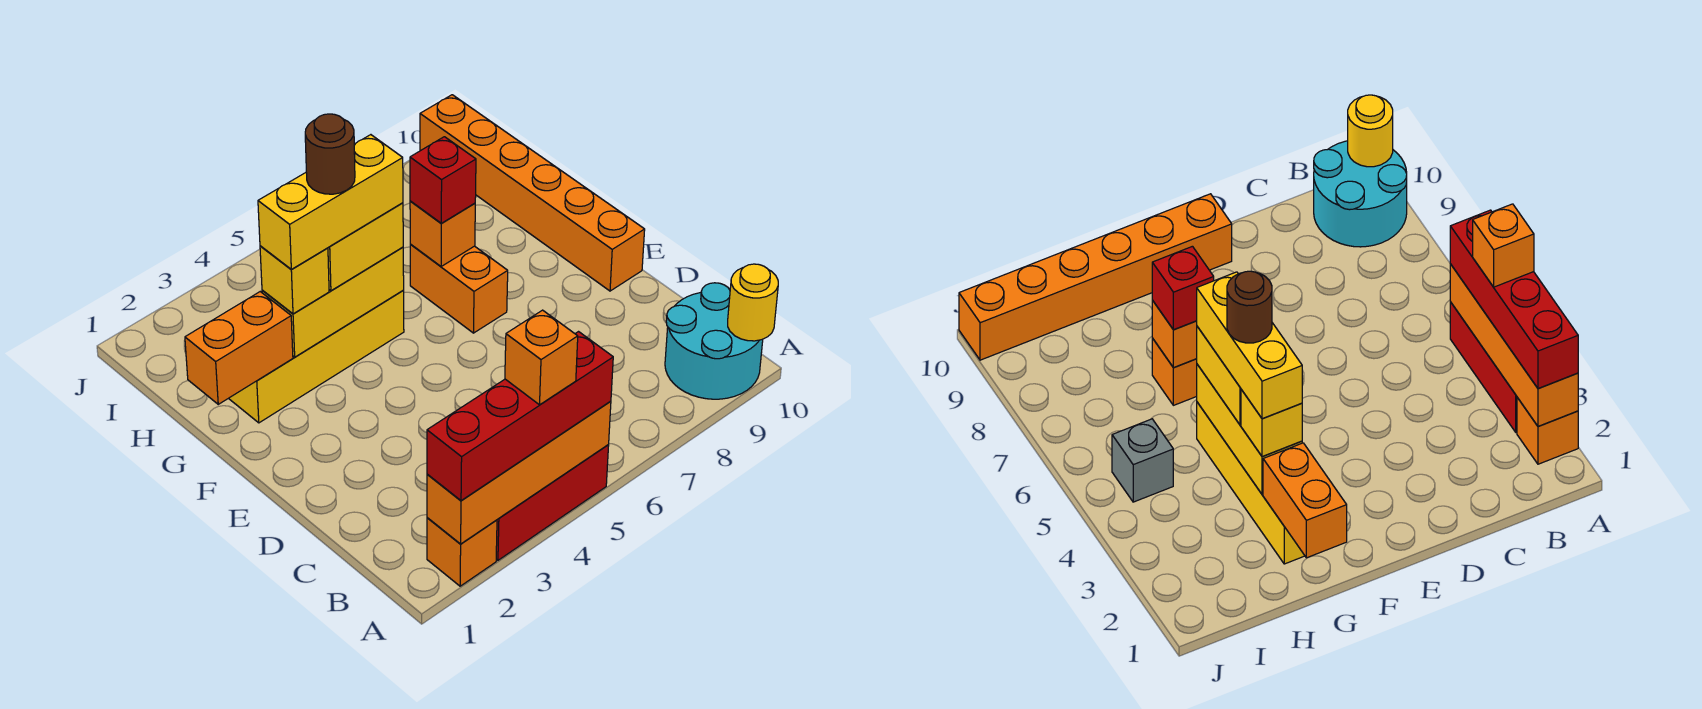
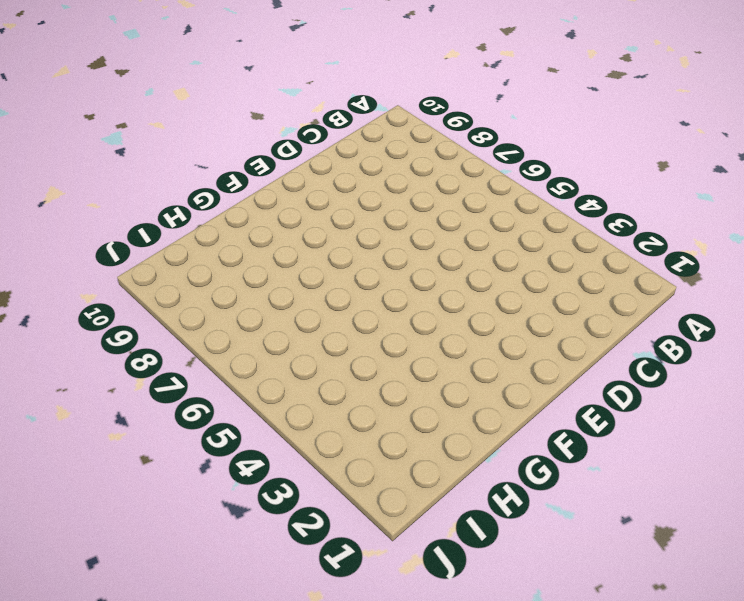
none -> orange brick A2 level 1
none -> red brick A3:A5 level 1
none -> cyan round brick A9:B10 level 1

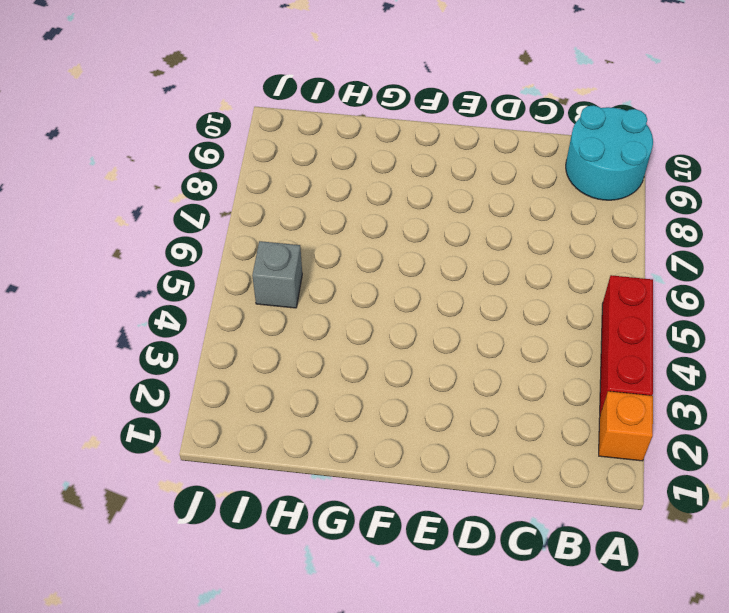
none -> orange brick E10:J10 level 1
none -> orange brick F7:G7 level 1
none -> yellow brick G2:G5 level 1

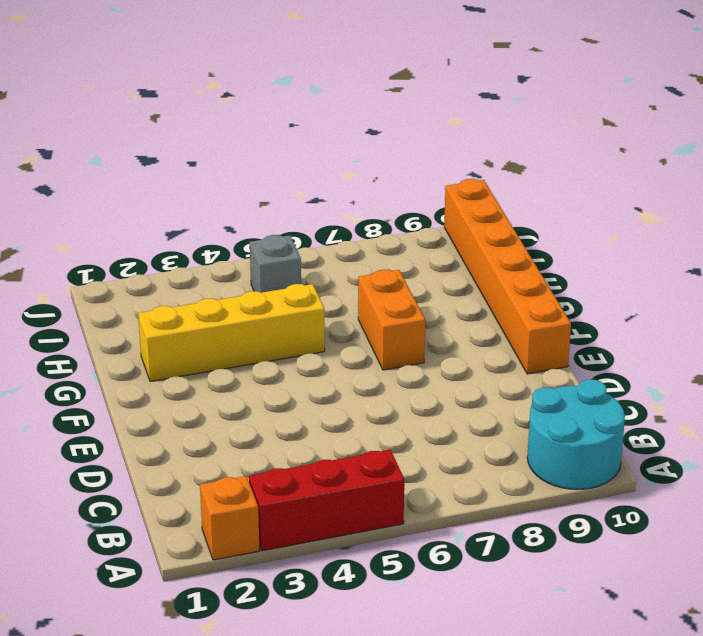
none -> orange brick A2:A5 level 2
none -> yellow round brick A10 level 2
none -> orange brick G1:G2 level 2

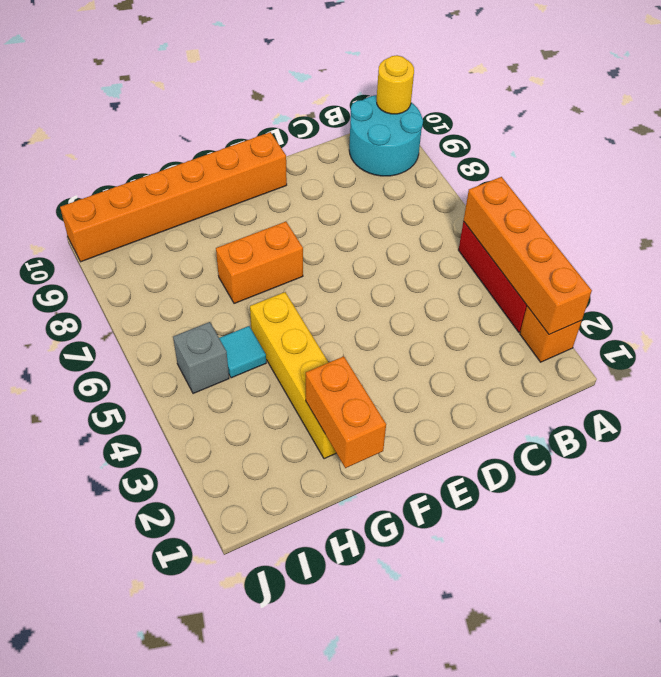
cyan tile H5 level 1 -> none
none -> yellow brick G3:G5 level 2
none -> orange brick G7 level 2
none -> red brick A2:A5 level 3

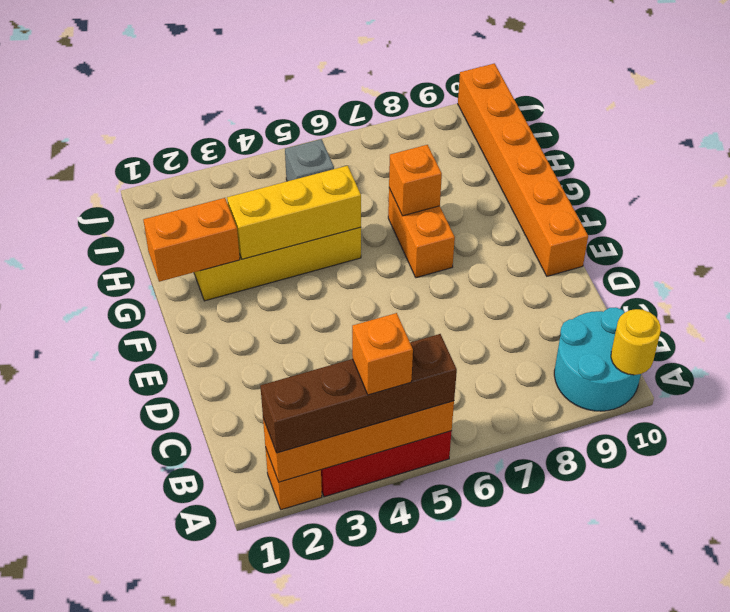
brown brick A2:A5 level 3 -> red brick A2:A5 level 3
none -> yellow brick G3 level 3
none -> yellow brick G4:G5 level 3
none -> red brick G7 level 3

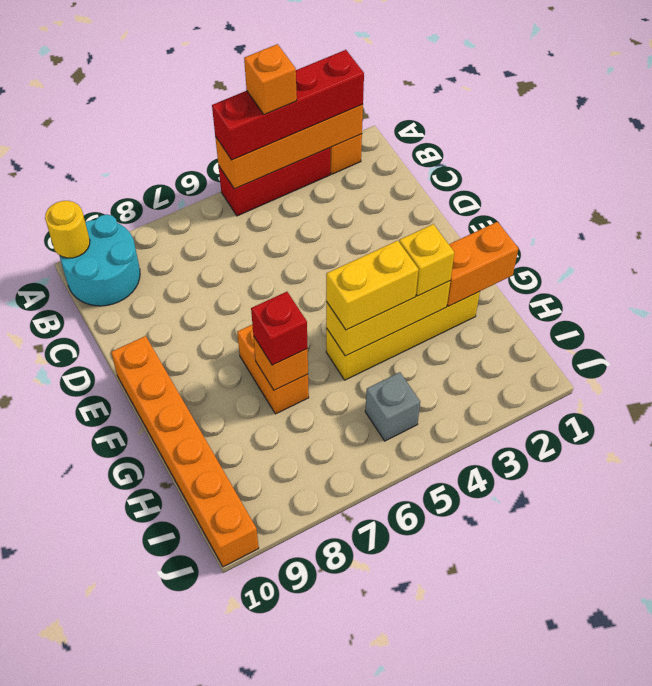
none -> yellow brick G3:G5 level 4
none -> brown round brick G4 level 5

